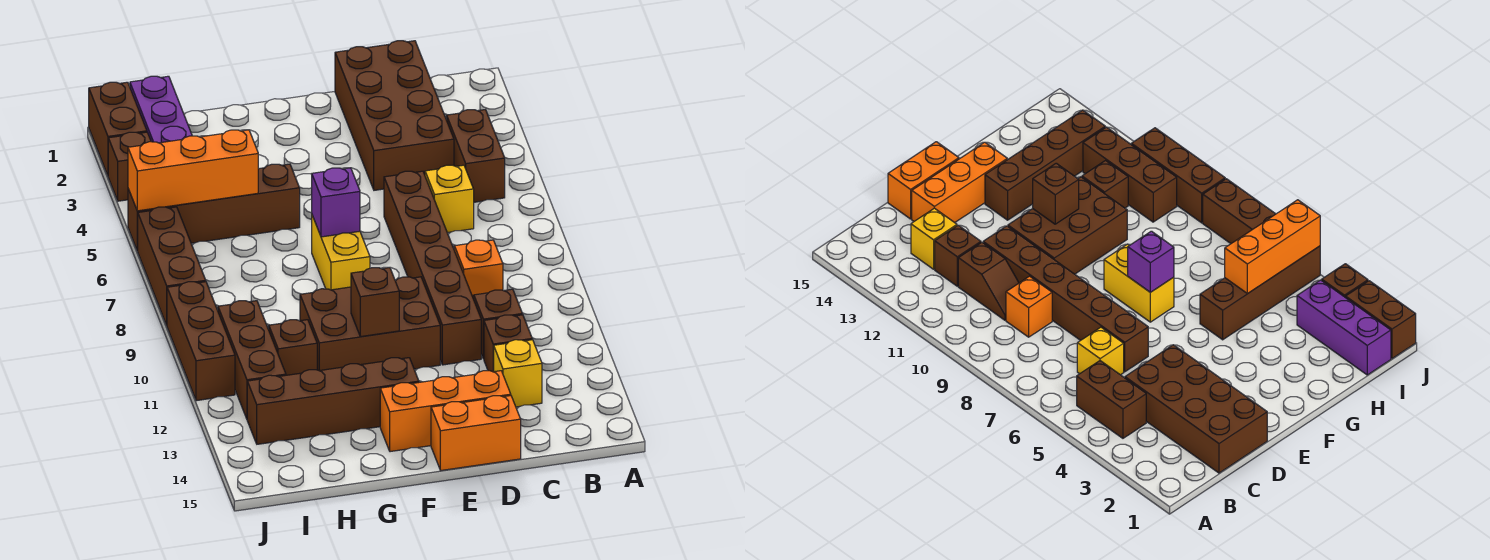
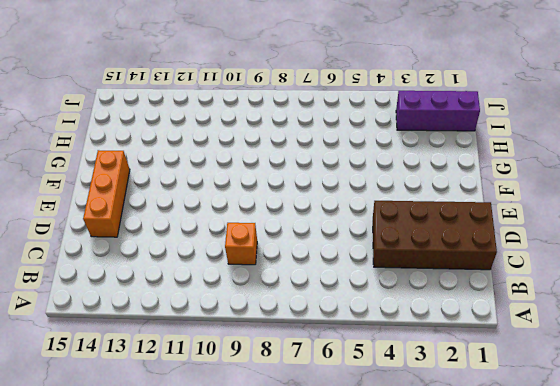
none -> brown brick B4:B5 level 1
none -> yellow brick C6 level 1
none -> brown slope C10:C11 level 1 top 11

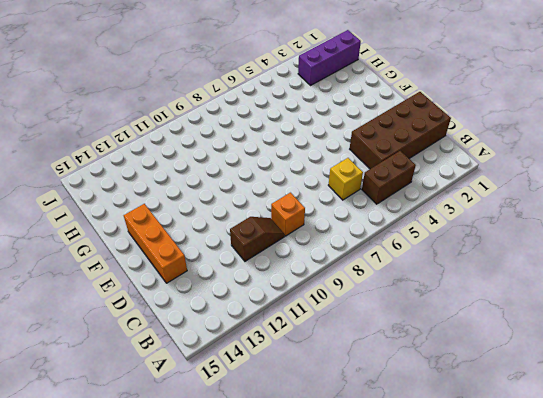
none -> brown brick C12 level 1
none -> yellow brick C13 level 1
none -> brown brick D6:D11 level 1

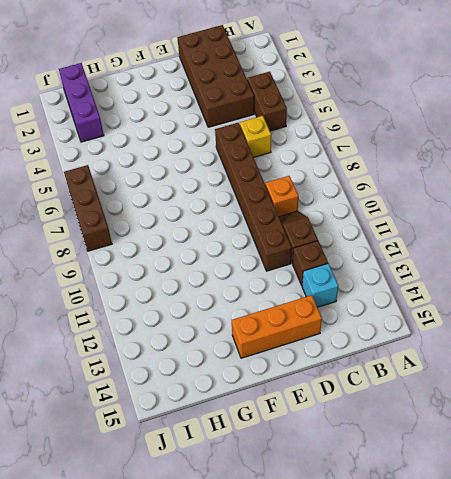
cyan brick C13 level 1 -> yellow brick C13 level 1
none -> orange brick D15:E15 level 1
none -> brown brick E10:G11 level 1
none -> yellow brick F7:F8 level 1

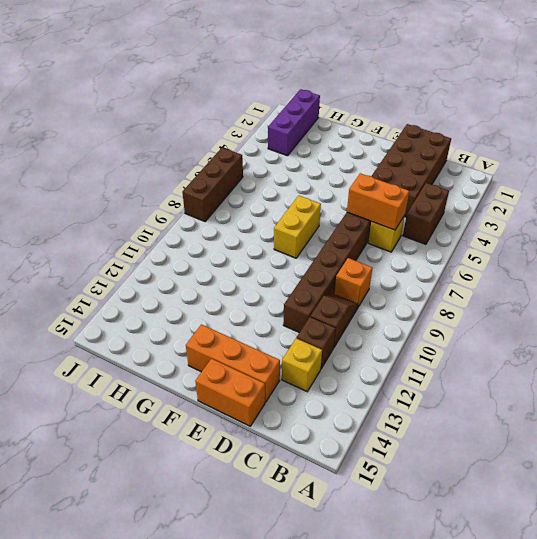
orange brick C6:D6 level 2 -> none
none -> brown brick E10:G11 level 1
none -> brown brick F13:I13 level 1
none -> brown brick G5:J5 level 1

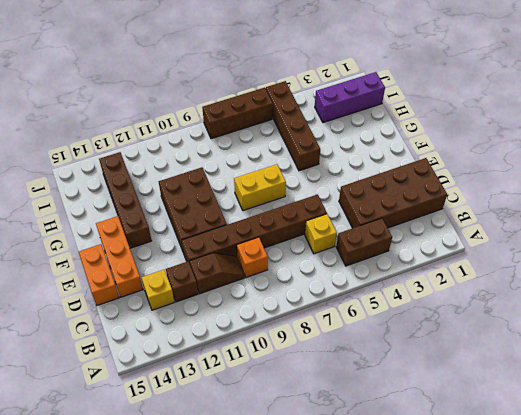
none -> brown brick H11 level 1
none -> brown brick I10:I12 level 1
none -> brown brick J1:J2 level 1

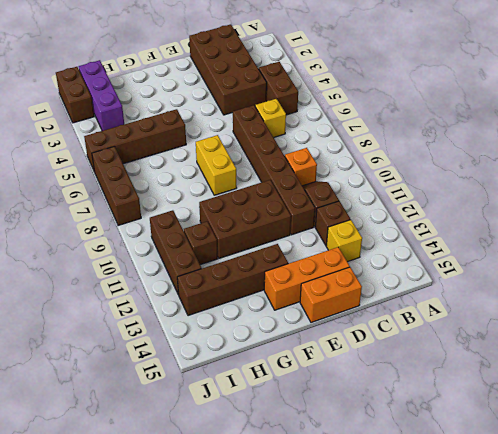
none -> brown brick J3 level 1
none -> brown brick J9:J11 level 1
none -> purple brick F7 level 2

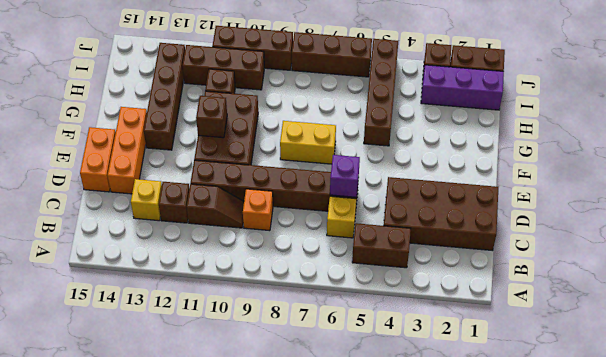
purple brick D6 level 2 -> purple brick F7 level 2
none -> orange brick H5:J5 level 2

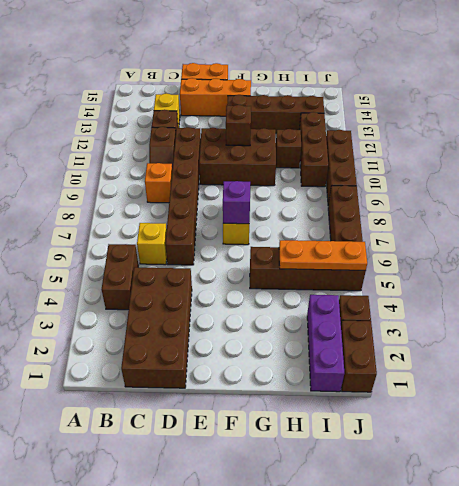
orange plate H5:J5 level 2 -> orange brick H5:J5 level 2

